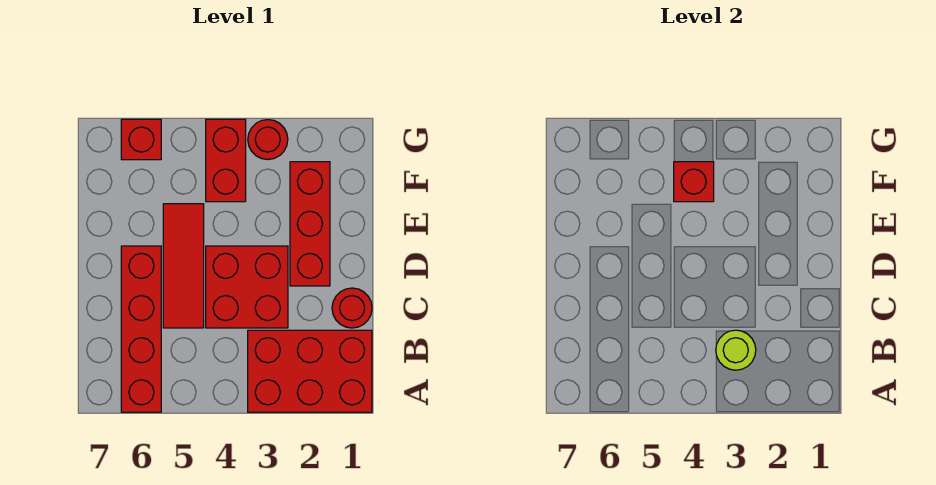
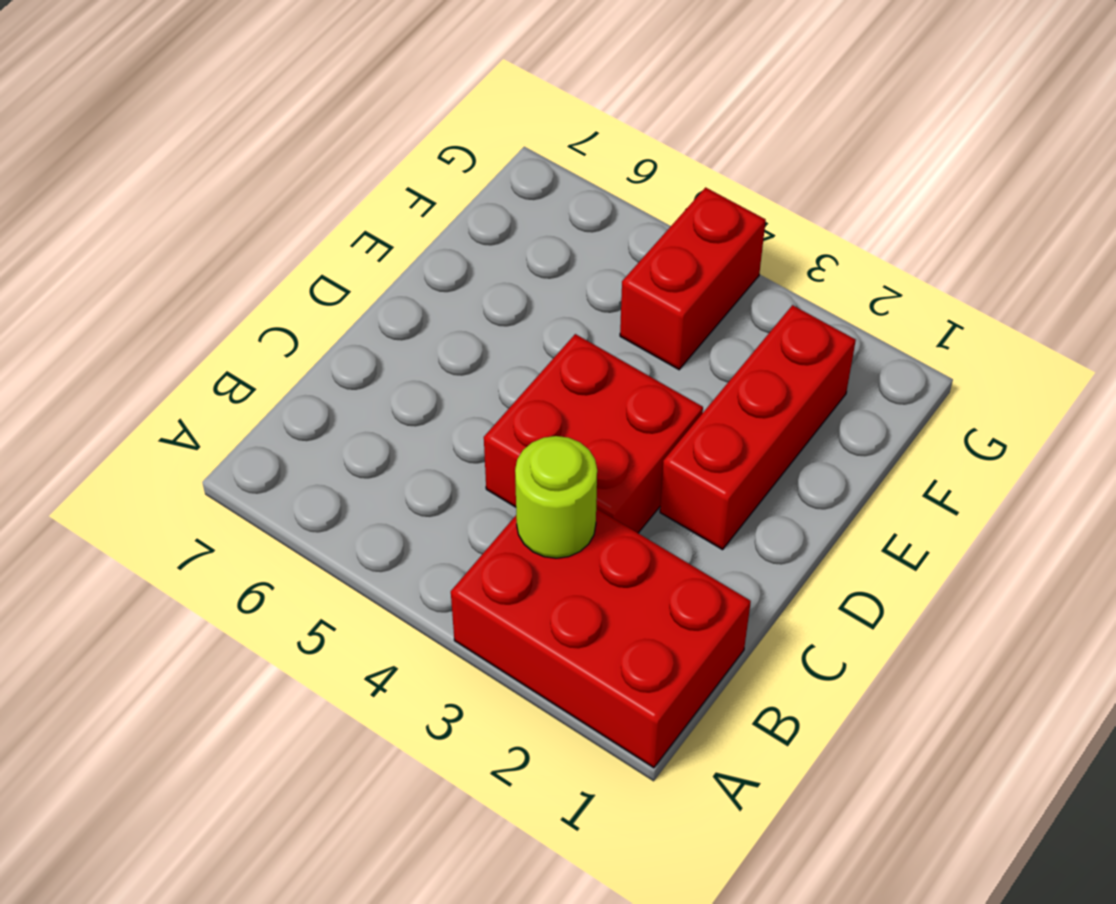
none -> red brick A6:D6 level 1
none -> red round brick C1 level 1

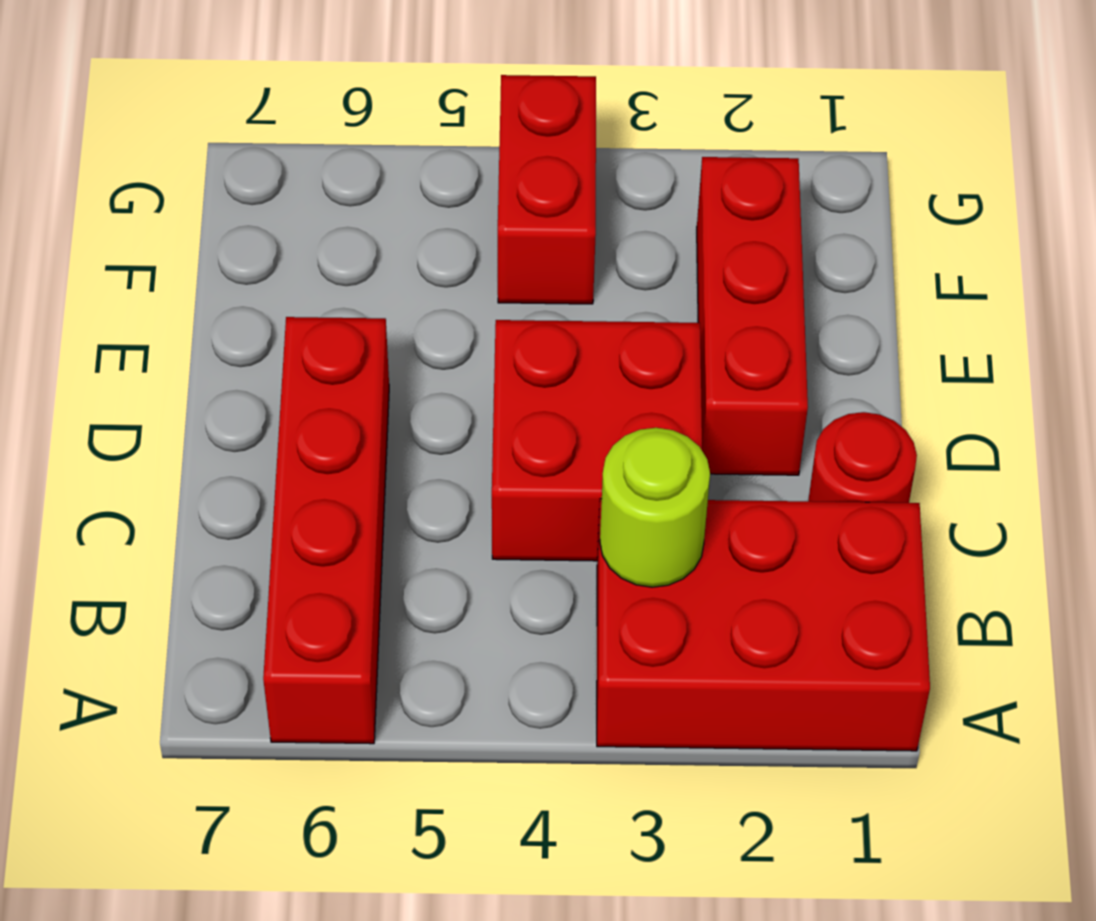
none -> red tile C5:E5 level 1
none -> red round brick G3 level 1

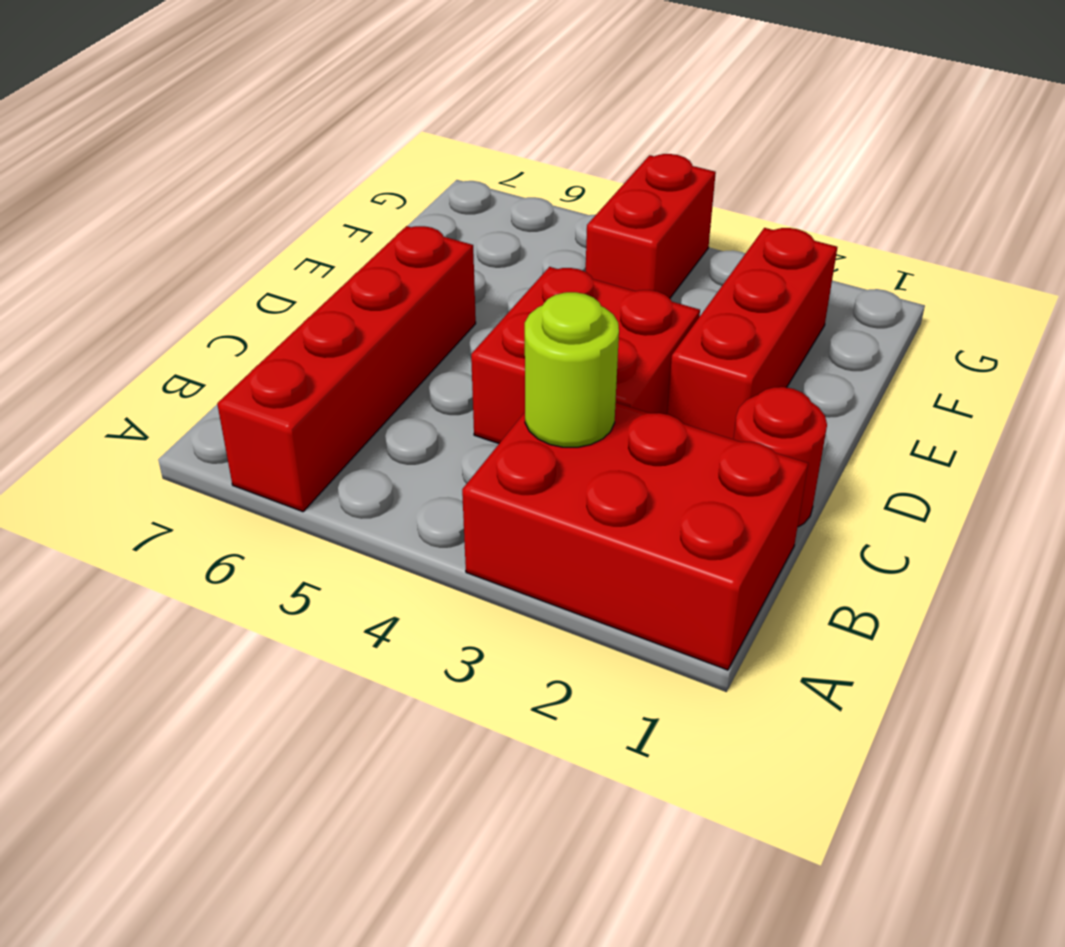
none -> red tile C5:E5 level 1
none -> red round brick G3 level 1

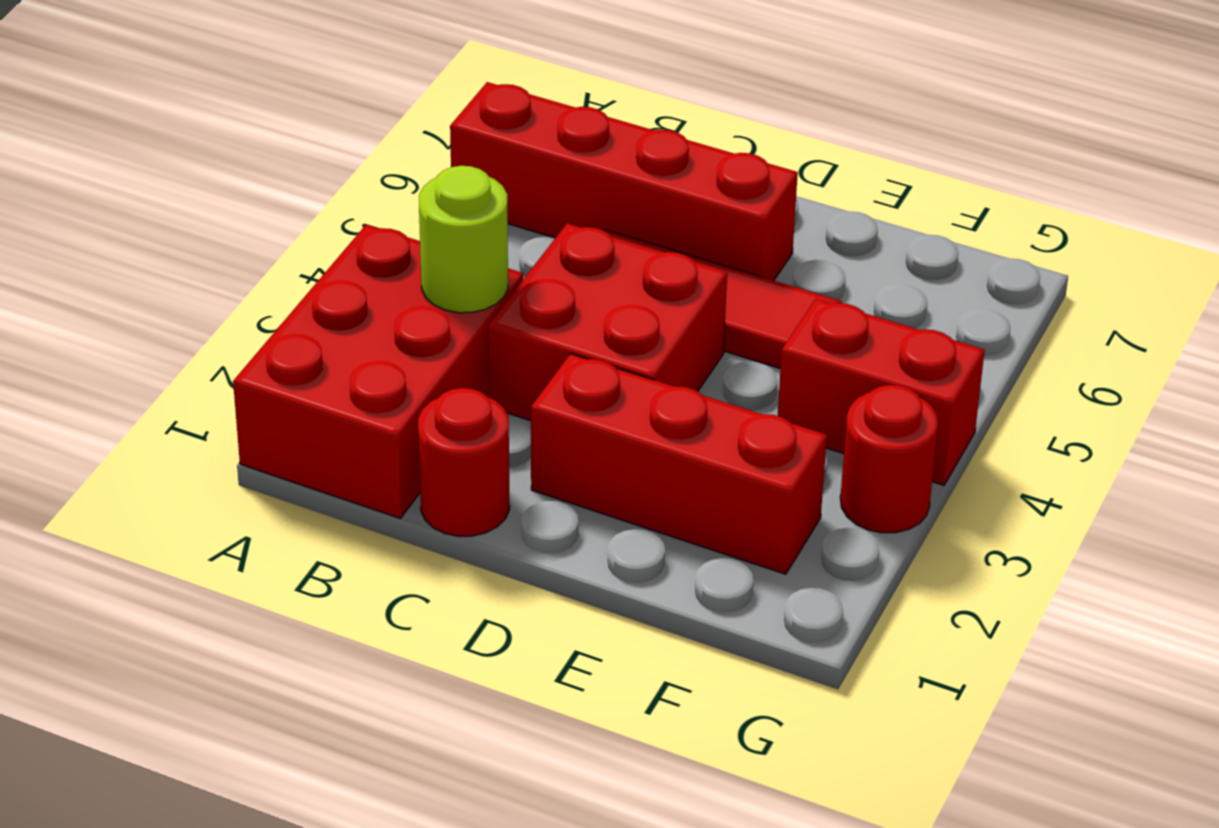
none -> red brick G6 level 1
none -> red brick F4 level 2

